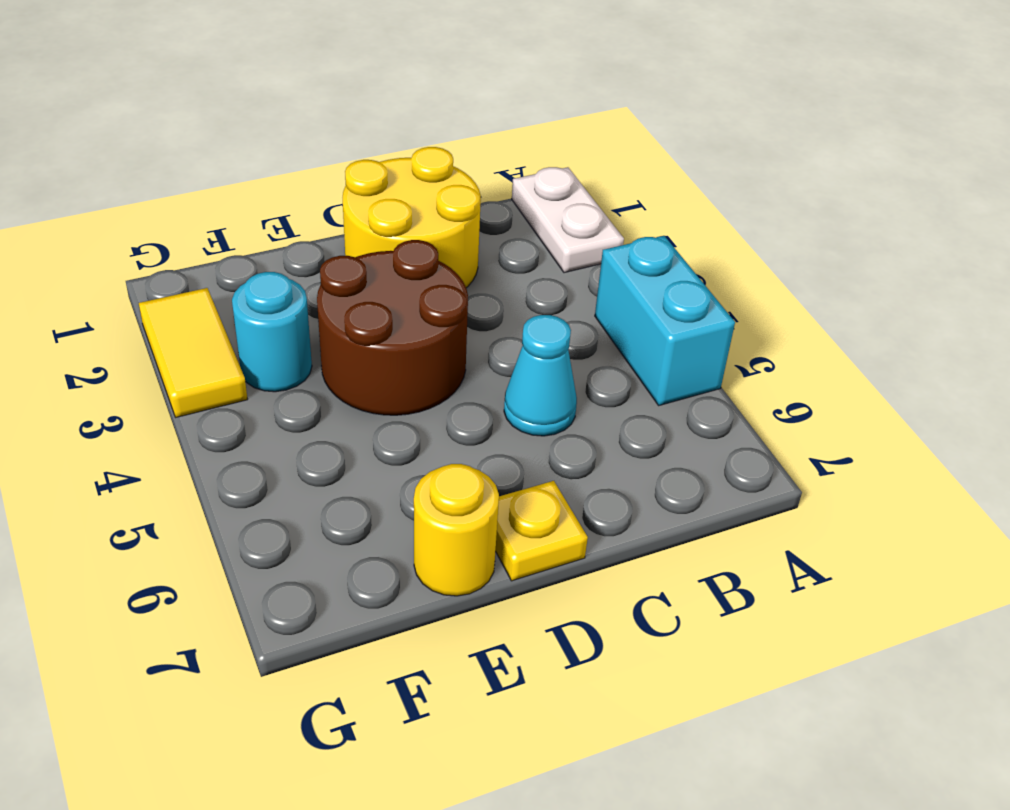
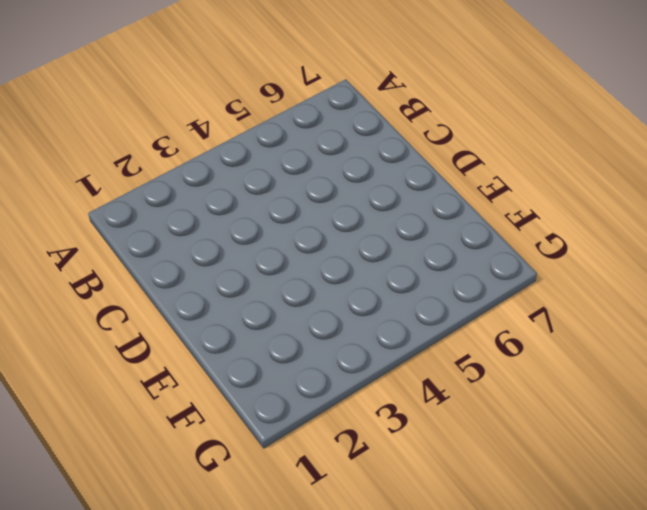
none -> white plate A1:A2 level 1
none -> cyan brick A4:A5 level 1

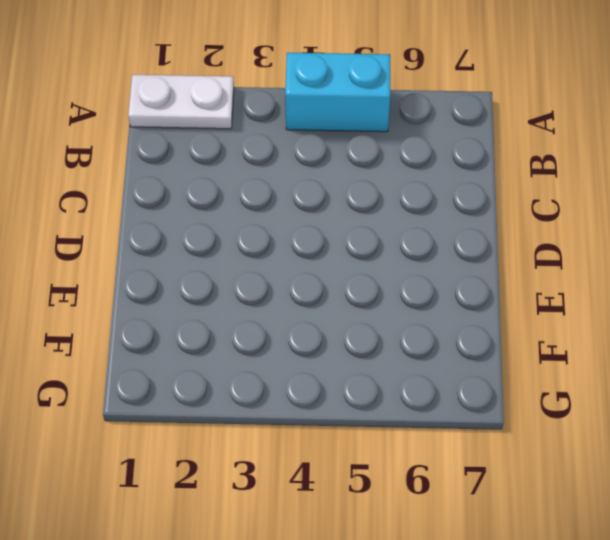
none -> yellow round brick C1:D2 level 1
none -> cyan cone C5 level 1

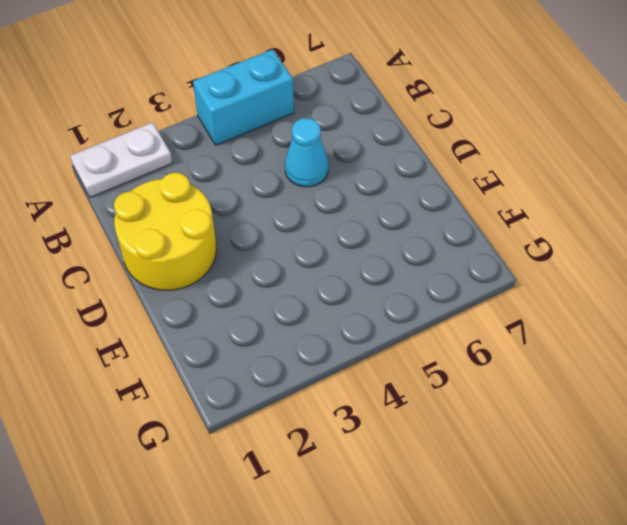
none -> brown round brick D3:E4 level 1
none -> yellow plate D7 level 1

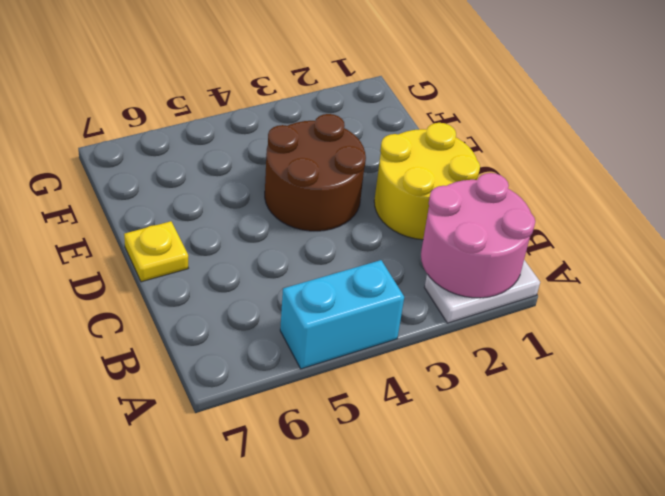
pink round brick A1:B2 level 2 -> none
none -> cyan cone C5 level 1
none -> yellow round brick E7 level 1

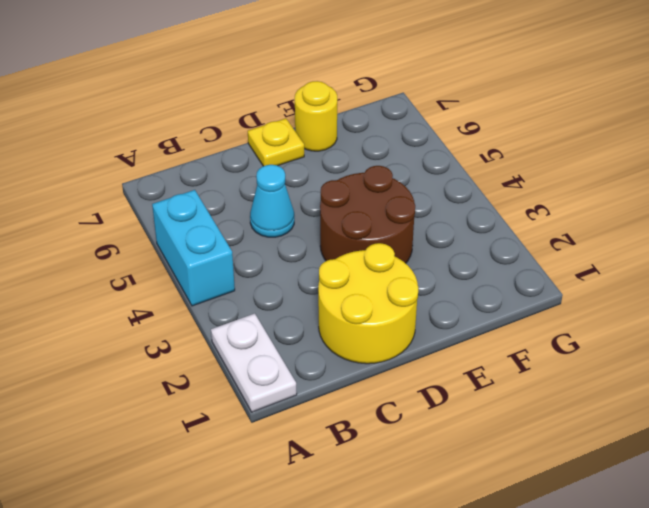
none -> cyan round brick F3 level 1
none -> yellow tile G2:G3 level 1

